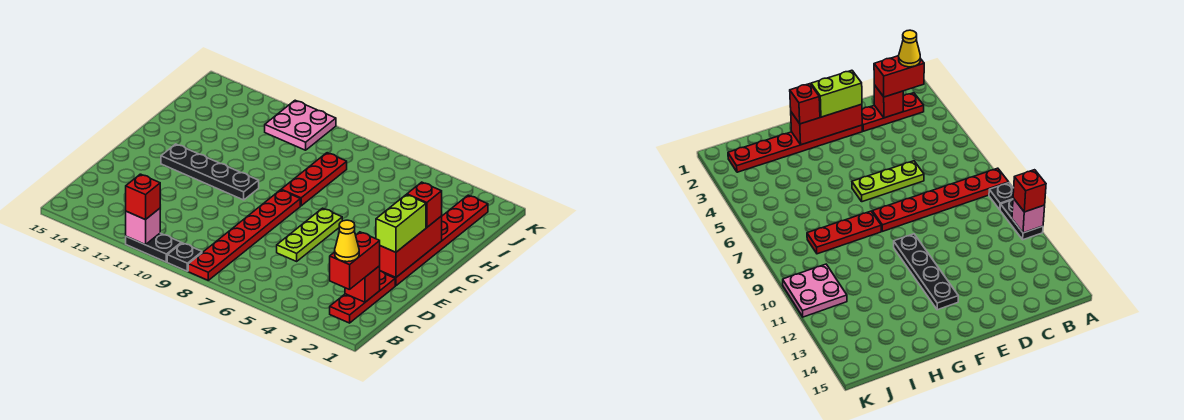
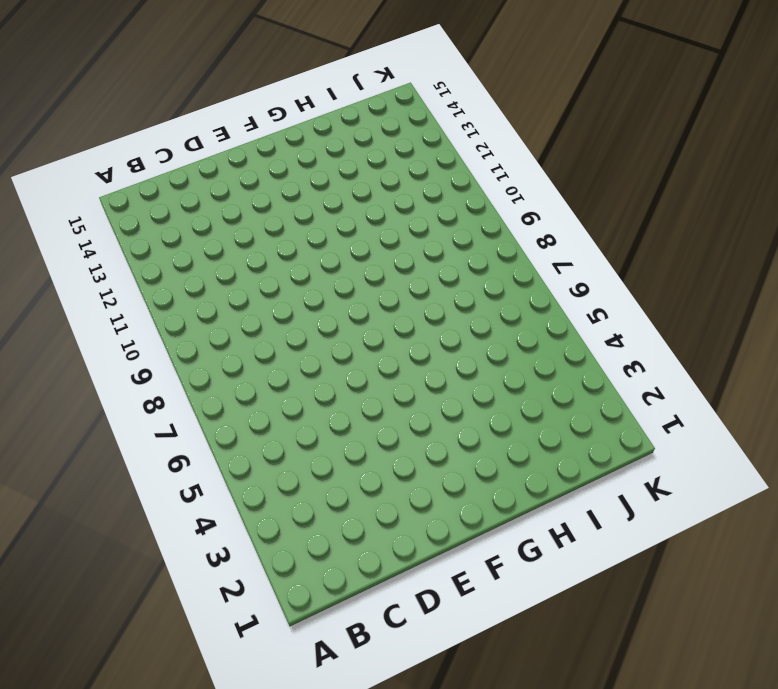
none -> red plate A8:F8 level 1
none -> black plate A9 level 1
none -> black plate A10:A11 level 1

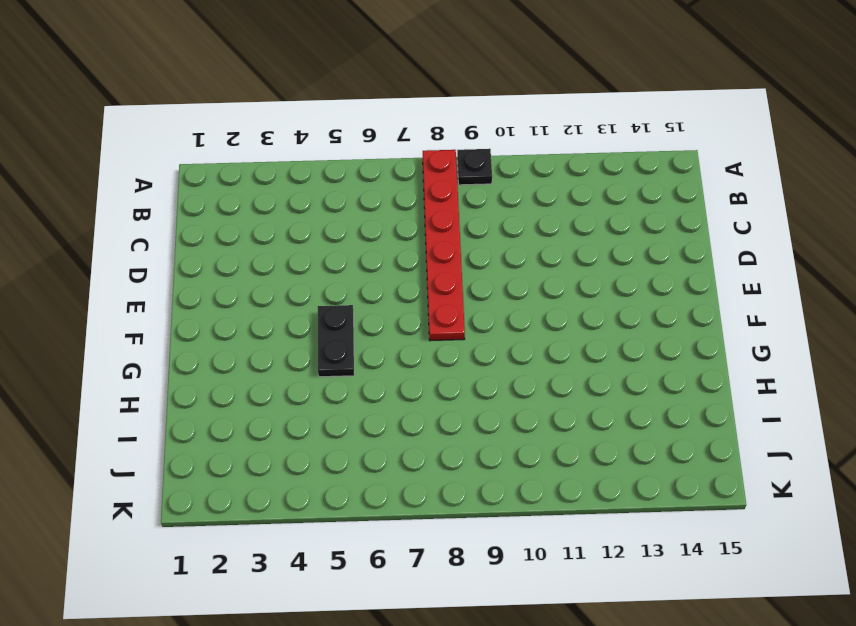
black plate F5:G5 level 1 -> black plate A10:A11 level 1
none -> red plate B2:D2 level 1
none -> lime plate D6:F6 level 1
none -> red plate E2:J2 level 1

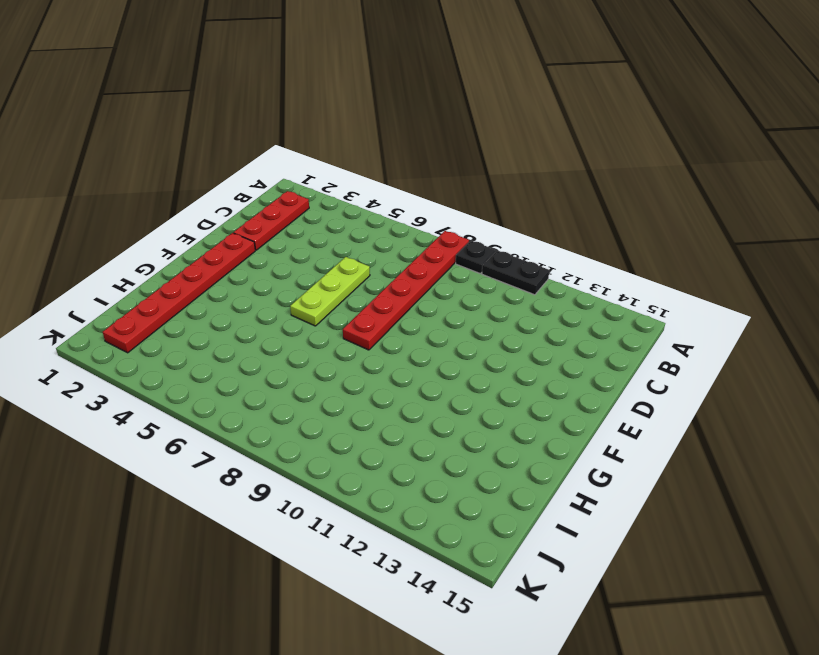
none -> black plate F10:F13 level 1
none -> red plate G8:I8 level 1
none -> pink plate J10:K11 level 1

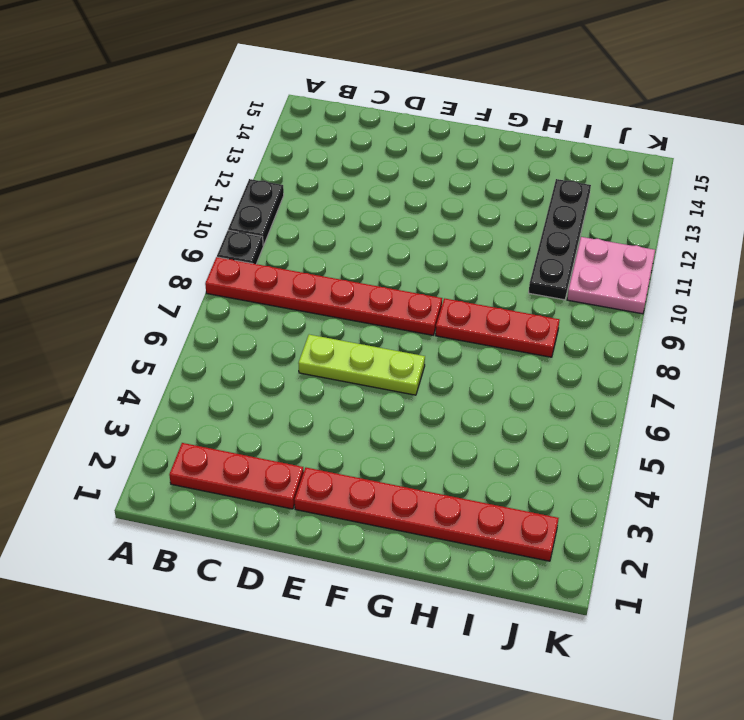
black plate I10:I13 level 1 -> black plate F10:F13 level 1
none -> pink brick A11 level 2
none -> red brick C2 level 2
none -> red brick E2:G2 level 2

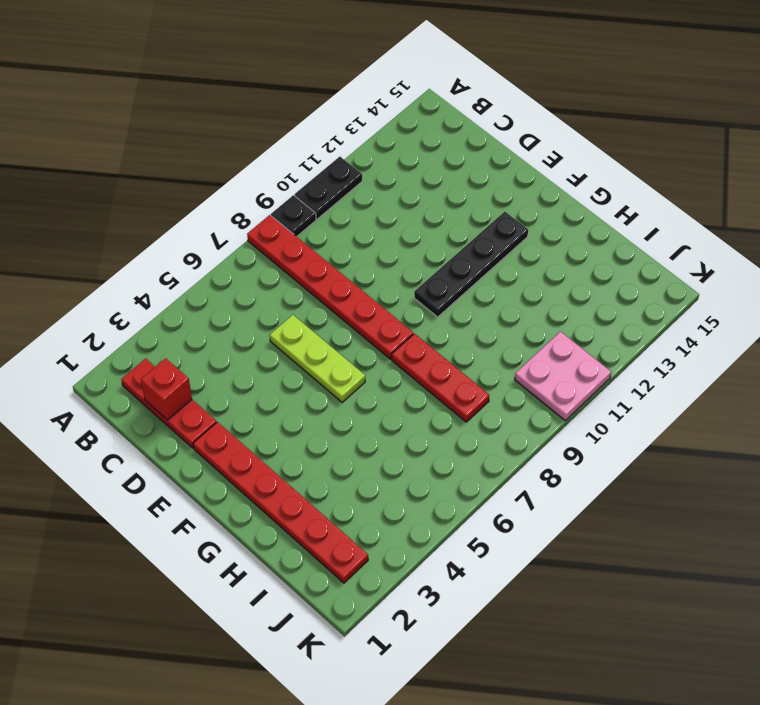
none -> pink brick A11 level 2
none -> red brick E2:G2 level 2
none -> red brick A11 level 3

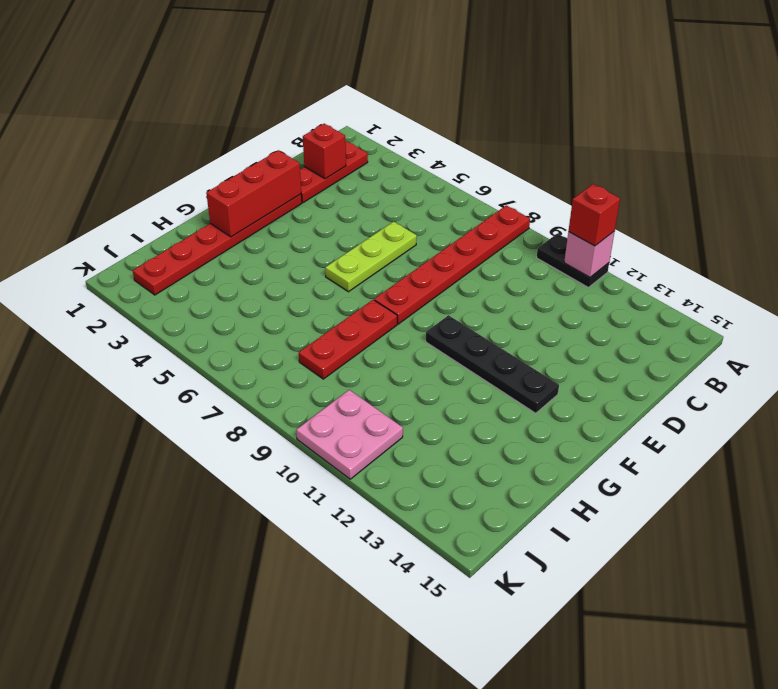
none -> black plate A9 level 1
none -> red brick B2:C2 level 3
none -> lime brick E2:F2 level 3

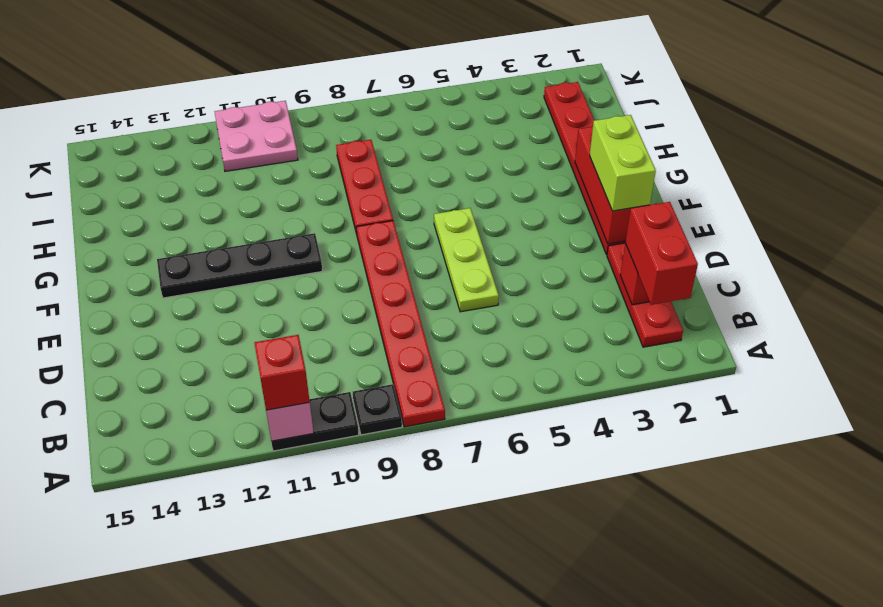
none -> red brick G2 level 3
none -> yellow cone B2 level 4

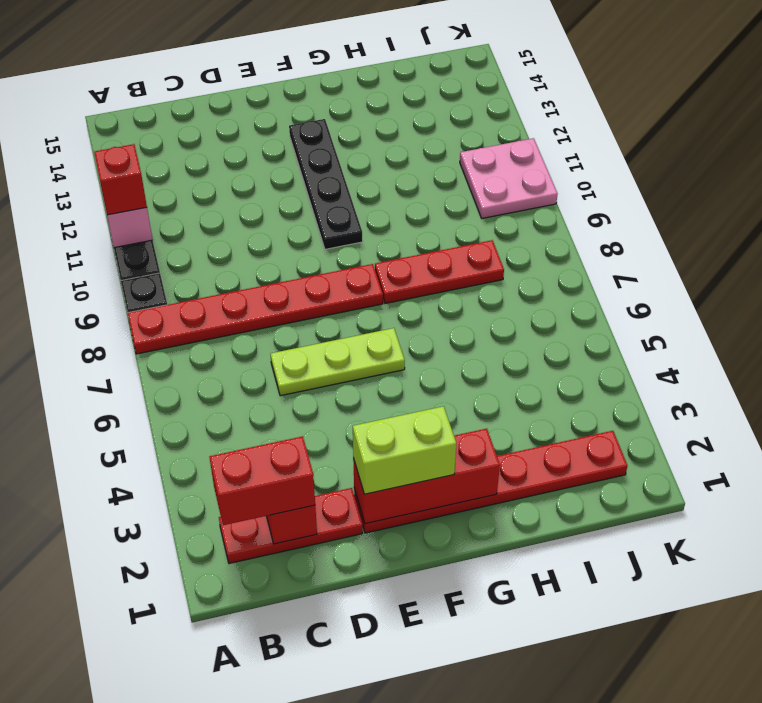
none -> red brick G2 level 3
none -> yellow cone B2 level 4

